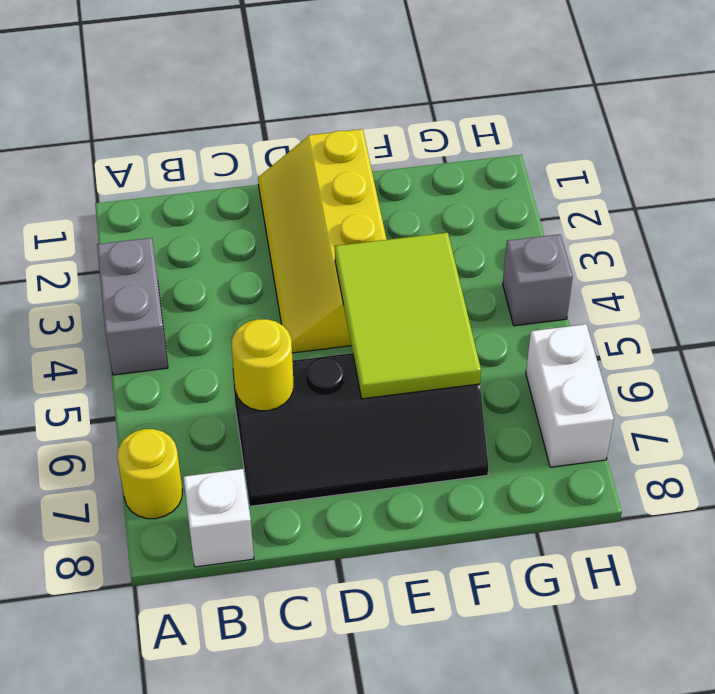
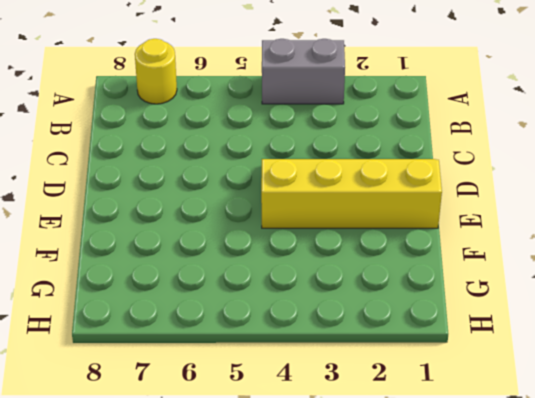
none -> white brick B8 level 1
none -> black slope C6:F7 level 1 top 6

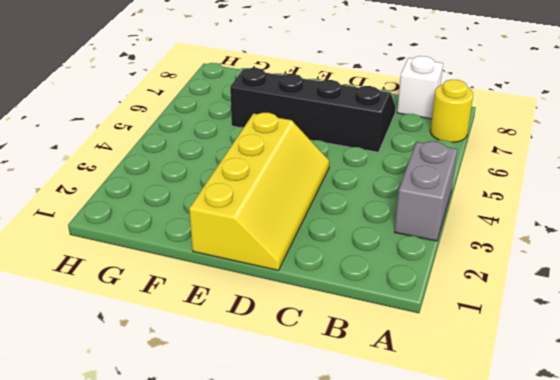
none -> grey brick H4 level 1
none -> white brick H6:H7 level 1

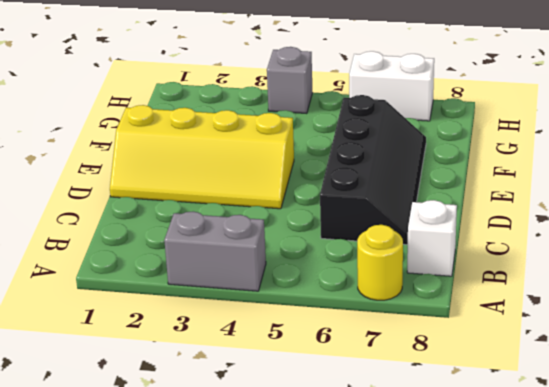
none -> yellow round brick C6 level 2
none -> lime tile E4:F6 level 2

